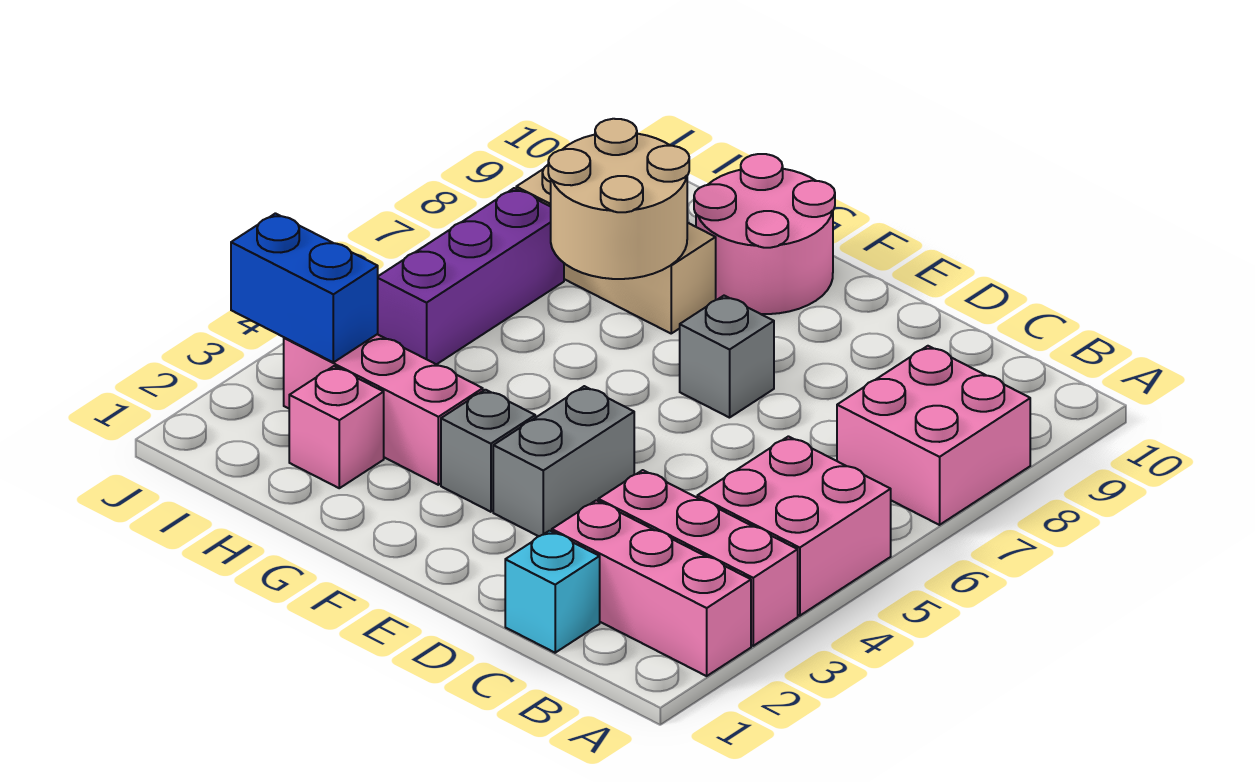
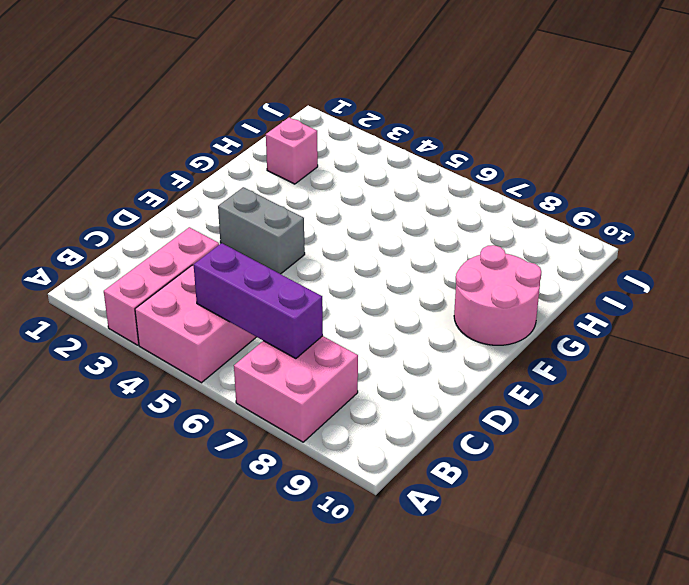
purple brick B5:B7 level 2 -> purple brick I5:I7 level 1
none -> pink brick A2:C2 level 1
none -> cyan brick C1 level 1
none -> grey brick E7 level 1

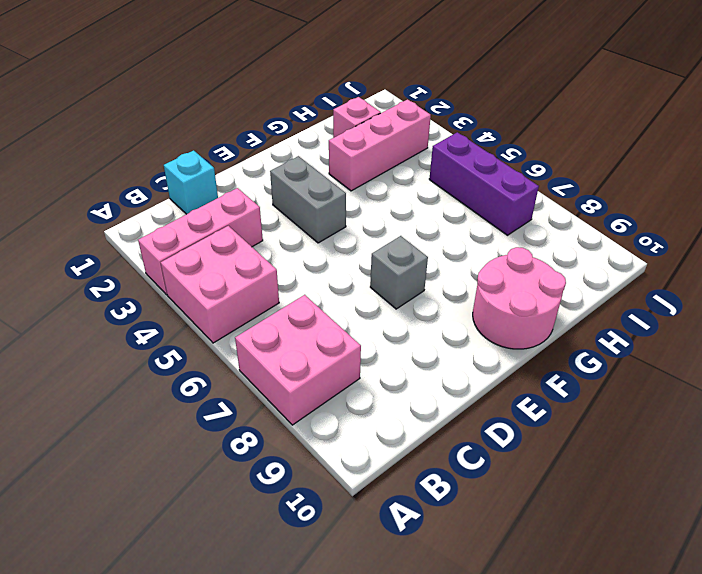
none -> pink brick A2:C2 level 1
none -> grey brick F3 level 1
none -> tan brick G8:I8 level 1

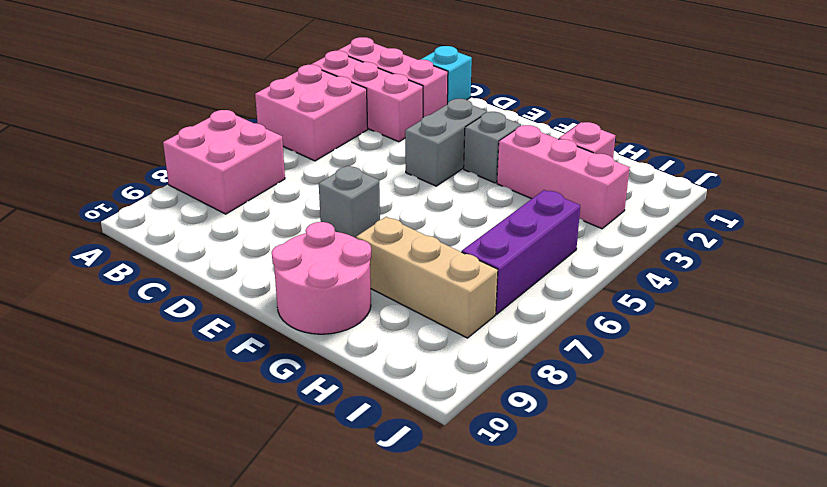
none -> tan round brick G7:H8 level 2
none -> blue brick I3:J3 level 2

